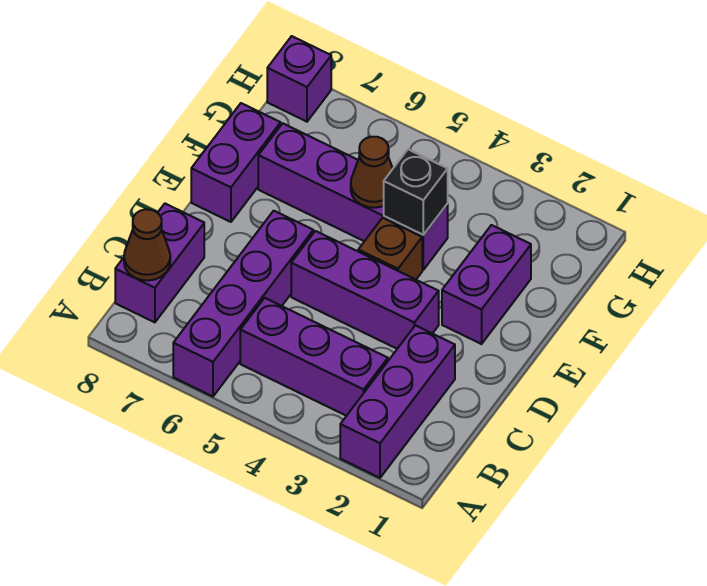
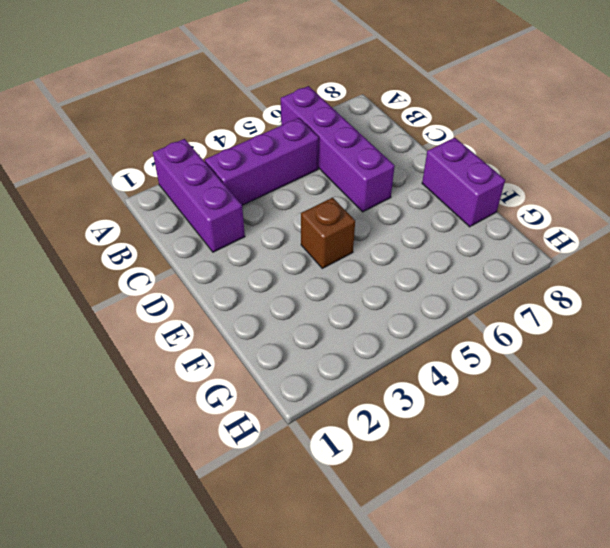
none -> purple brick B8:C8 level 1
none -> purple brick D3:D5 level 1
none -> purple brick E2:F2 level 1

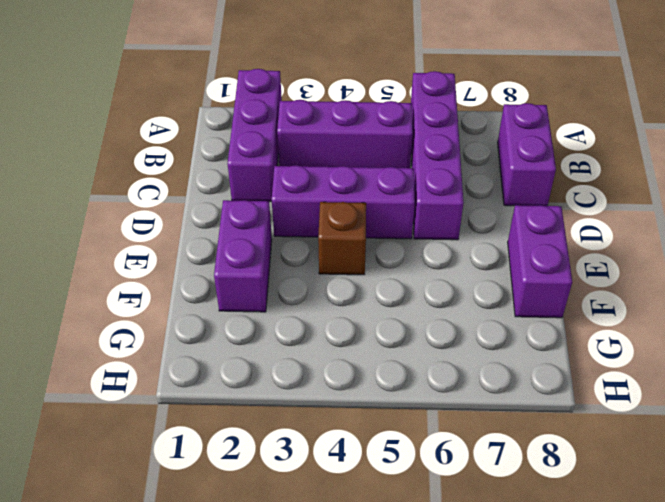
none -> purple brick F4:F7 level 1
none -> purple brick H8 level 1
none -> brown cone B8 level 2

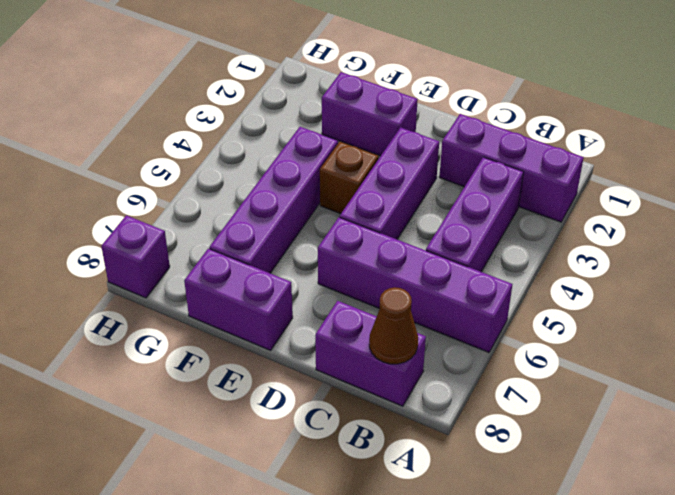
none -> black brick F4 level 2
none -> brown cone F5 level 2

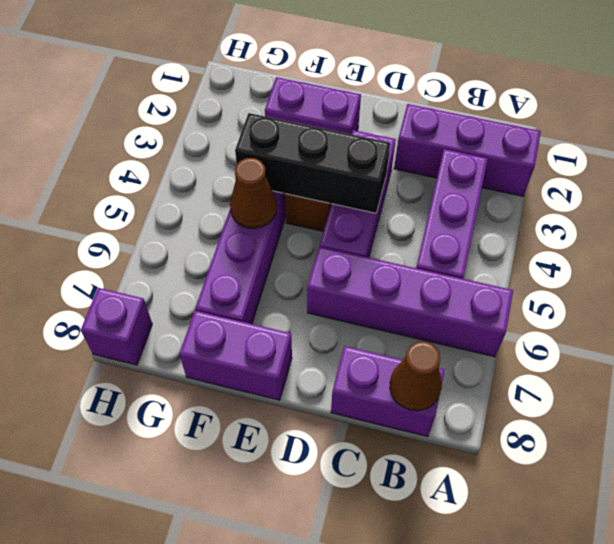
black brick D4:F4 level 2 -> black brick F4 level 2

